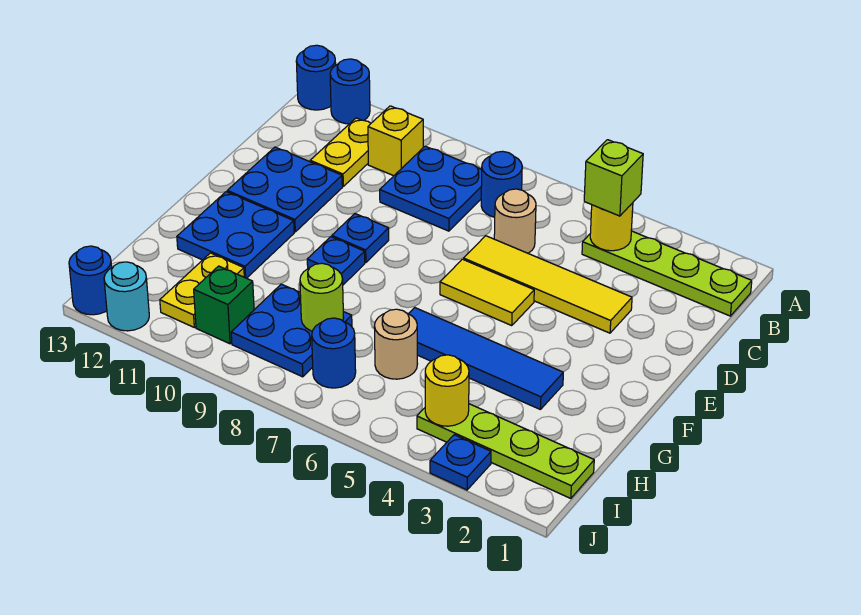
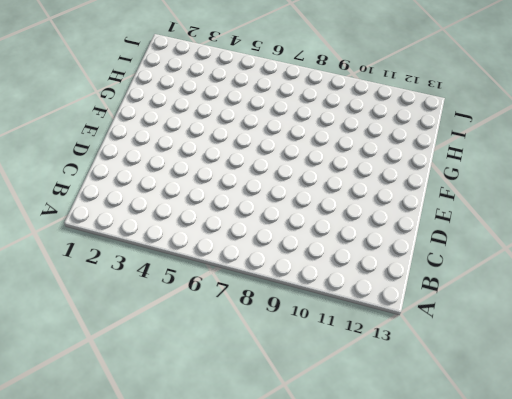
none -> blue round brick A12 level 1
none -> blue round brick A13 level 1
none -> lime plate B1:B4 level 1

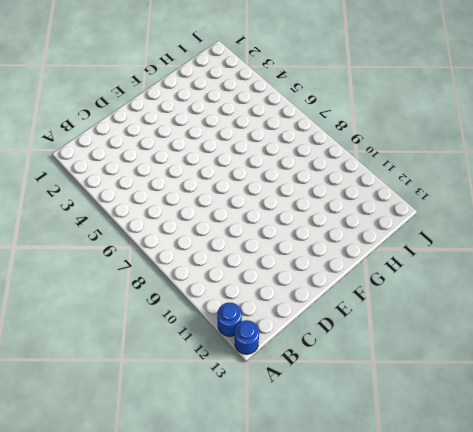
none -> lime plate B1:B4 level 1
none -> blue round brick B7 level 1
none -> blue plate B8:C9 level 1

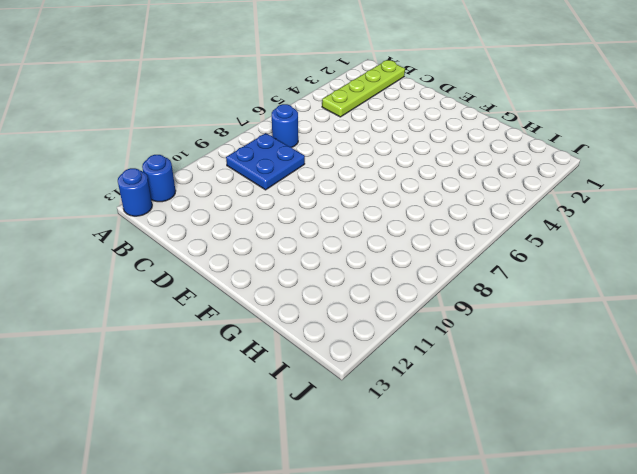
none -> yellow brick B10 level 1
none -> yellow plate B11:C11 level 1
none -> tan round brick C6 level 1

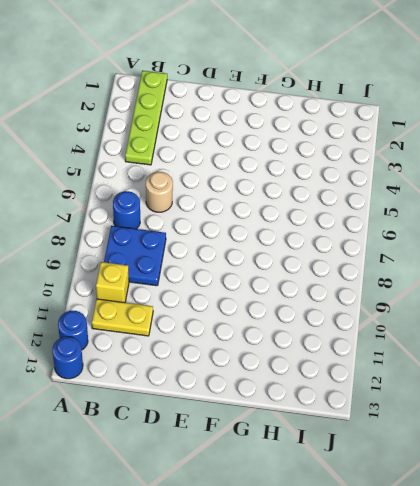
none -> yellow tile D3:D6 level 1
none -> blue plate D11:E12 level 1
none -> yellow tile E5:E6 level 1

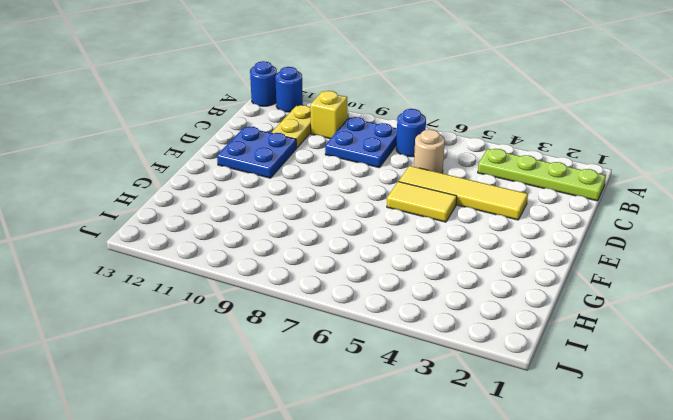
none -> blue plate E9 level 1
none -> blue plate F9 level 1
none -> blue plate F11:G12 level 1

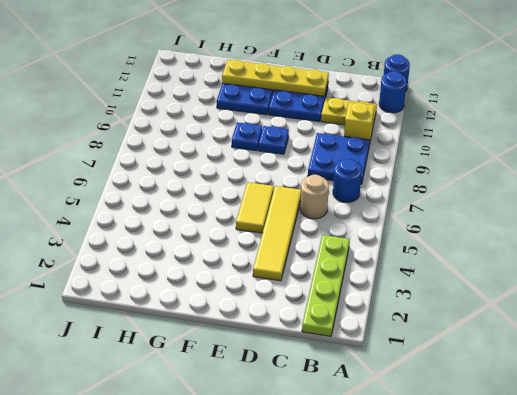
yellow plate D12:G12 level 2 -> none
none -> blue tile G3:G6 level 1
none -> tan round brick H6 level 1
none -> blue plate H8:I9 level 1

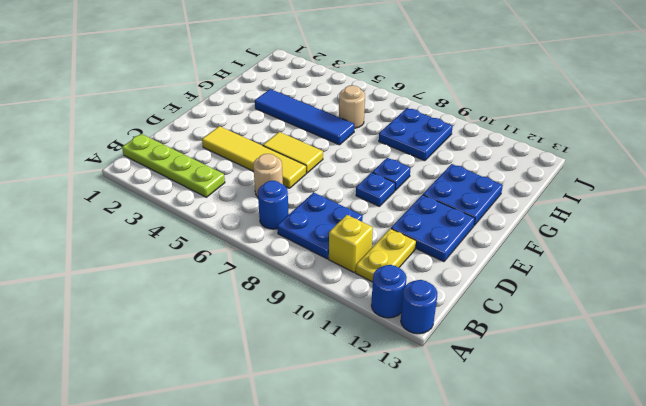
none -> yellow plate H11:I11 level 1
none -> lime plate I1:I4 level 1
none -> blue round brick I7 level 1

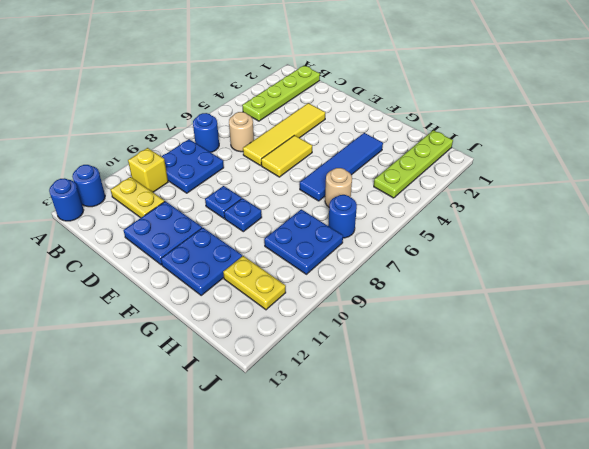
none -> green brick I10 level 1
none -> blue plate J3 level 1
none -> cyan round brick J12 level 1

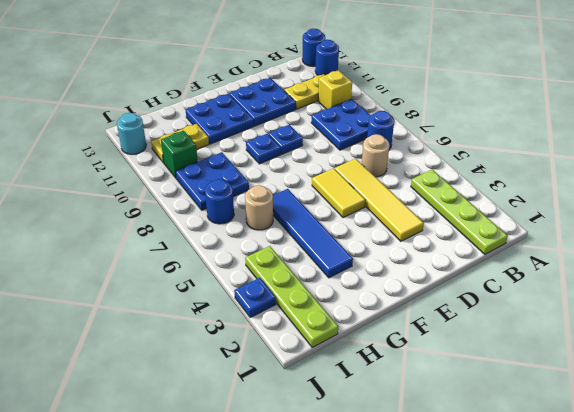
none -> blue round brick J13 level 1
none -> yellow round brick B4 level 2
none -> lime round brick H8 level 2

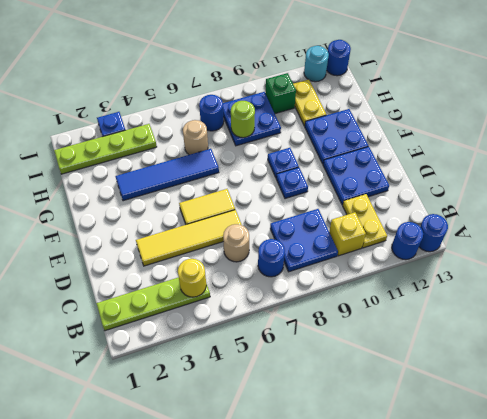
none -> yellow round brick I4 level 2
none -> lime brick B4 level 3

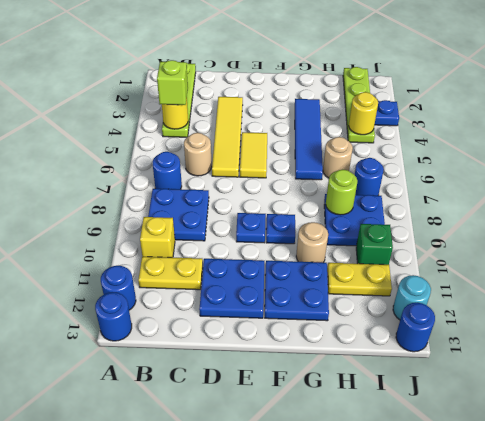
tan round brick G10 level 1 -> none

